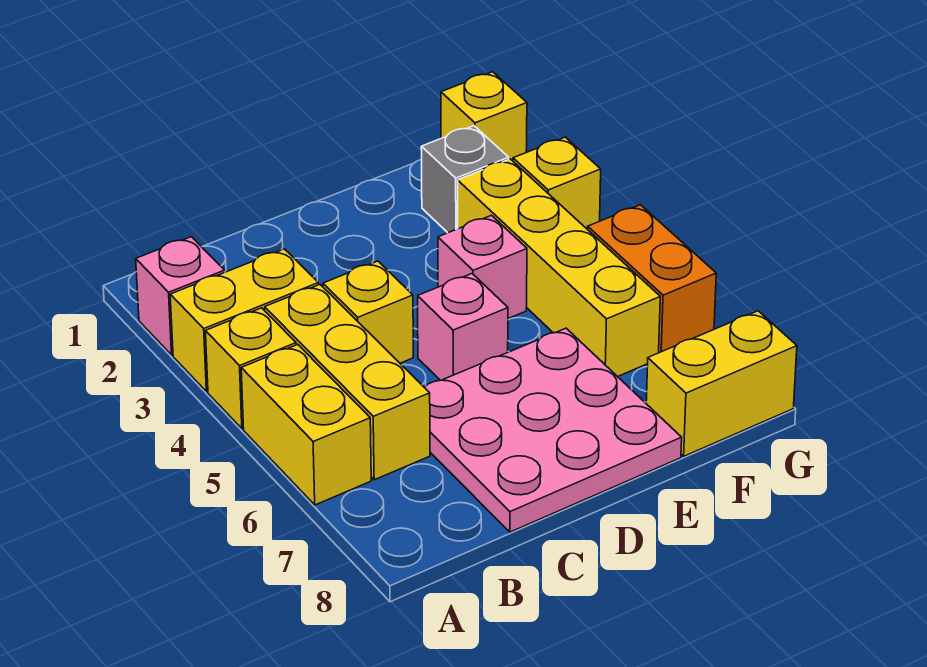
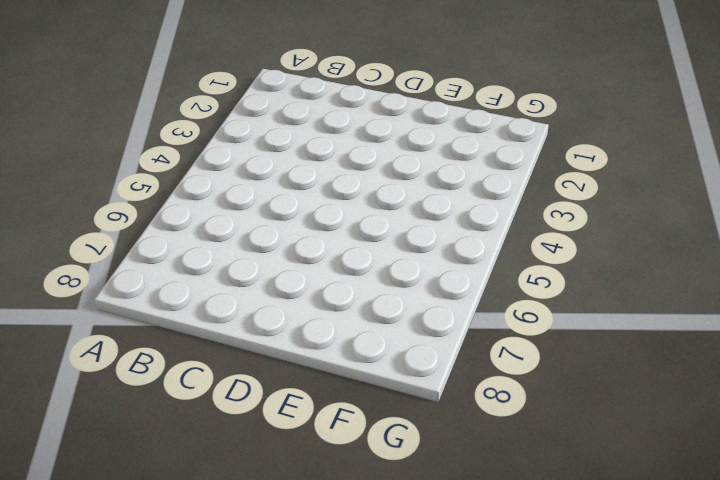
none -> pink brick A2 level 1
none -> yellow brick A3:B3 level 1
none -> yellow brick A4 level 1

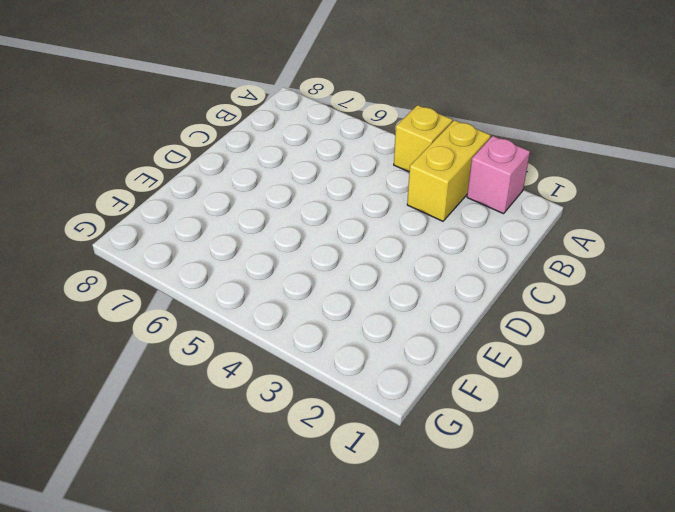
none -> yellow brick A5:A6 level 1
none -> yellow brick B4:B6 level 1
none -> yellow brick C4 level 1

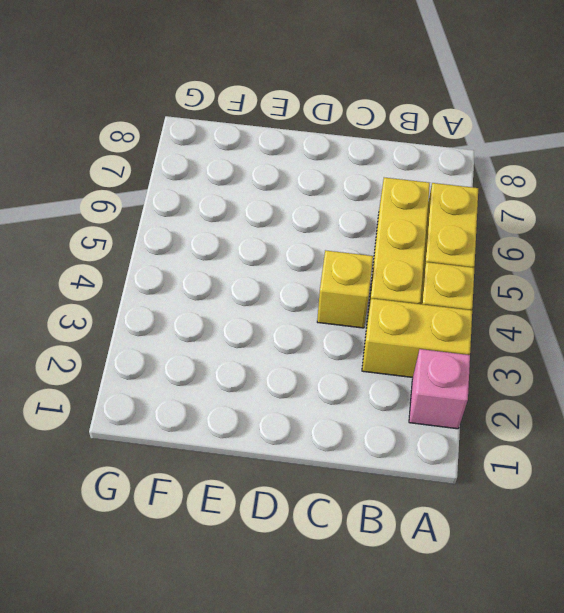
none -> pink plate C6:E8 level 1
none -> pink brick D5 level 1
none -> pink brick E4 level 1

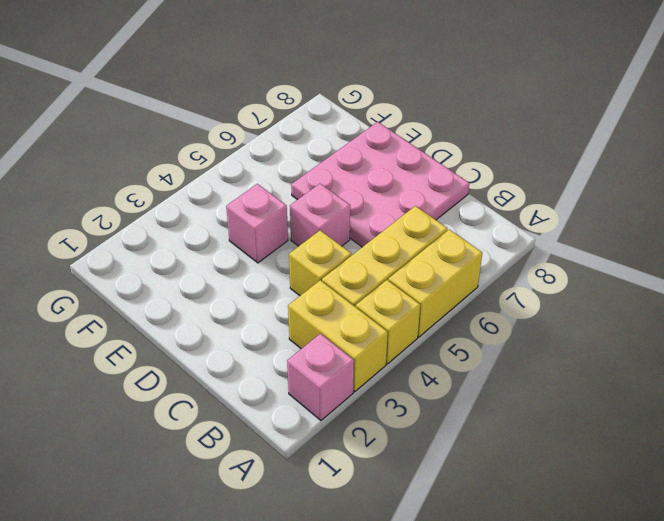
none -> grey brick F2 level 1
none -> yellow brick F3:F6 level 1
none -> yellow brick F8:G8 level 1

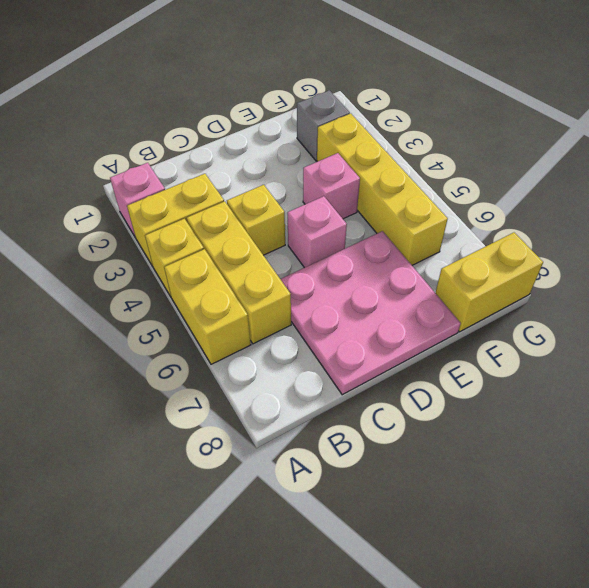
none -> yellow brick G1 level 1
none -> yellow brick G3 level 1
none -> orange brick G5:G6 level 1

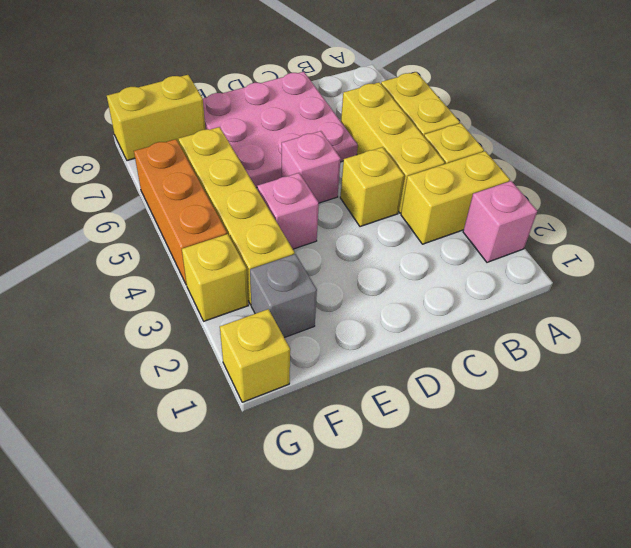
orange brick G4:G6 level 1 -> orange brick G5:G6 level 1

